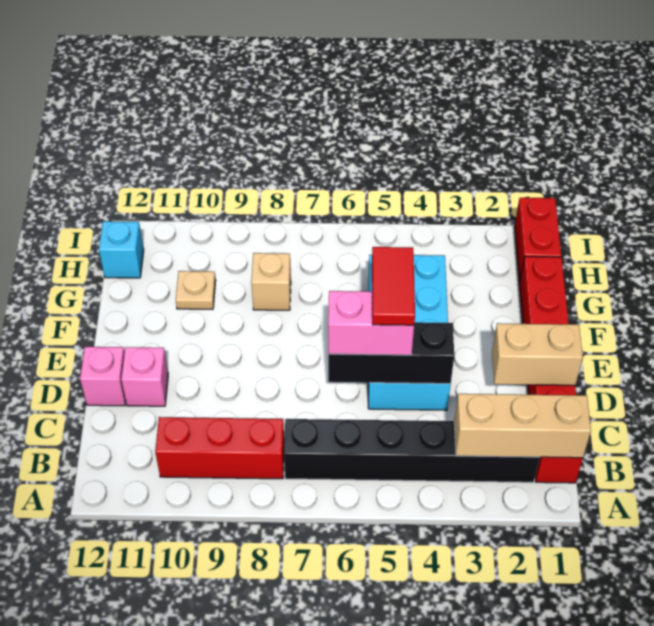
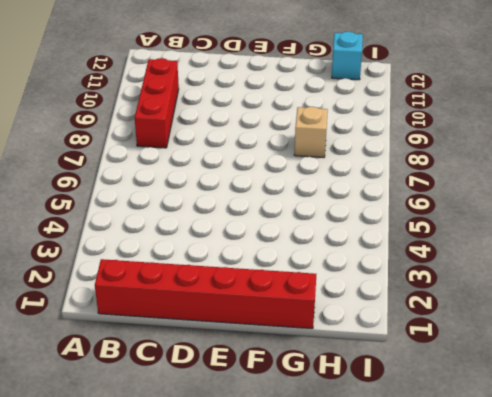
none -> black brick B2:B7 level 1
none -> cyan brick D4:G5 level 1
none -> pink brick D11 level 1

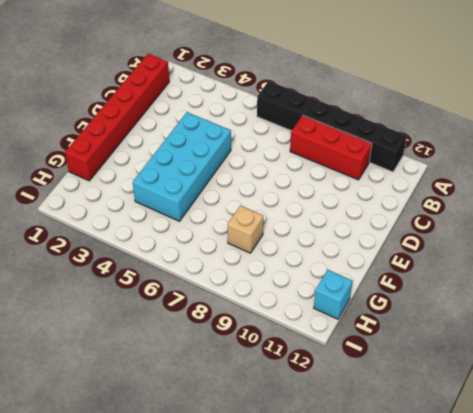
black brick A6:A11 level 1 -> black brick B2:B7 level 1
none -> pink brick D11 level 1
none -> pink brick D12 level 1
none -> tan plate G10 level 1

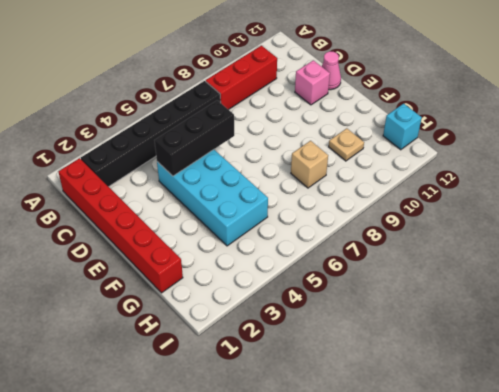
pink cone D12 level 1 -> pink brick D12 level 1
none -> red brick H1:I1 level 1
none -> tan brick B1:B3 level 2
none -> tan brick D1:D2 level 2

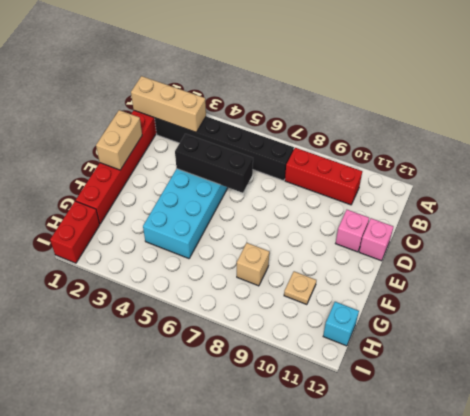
tan brick D1:E1 level 2 -> tan brick D1:D2 level 2
none -> pink brick D5:D6 level 3
none -> red tile D5:E5 level 4

